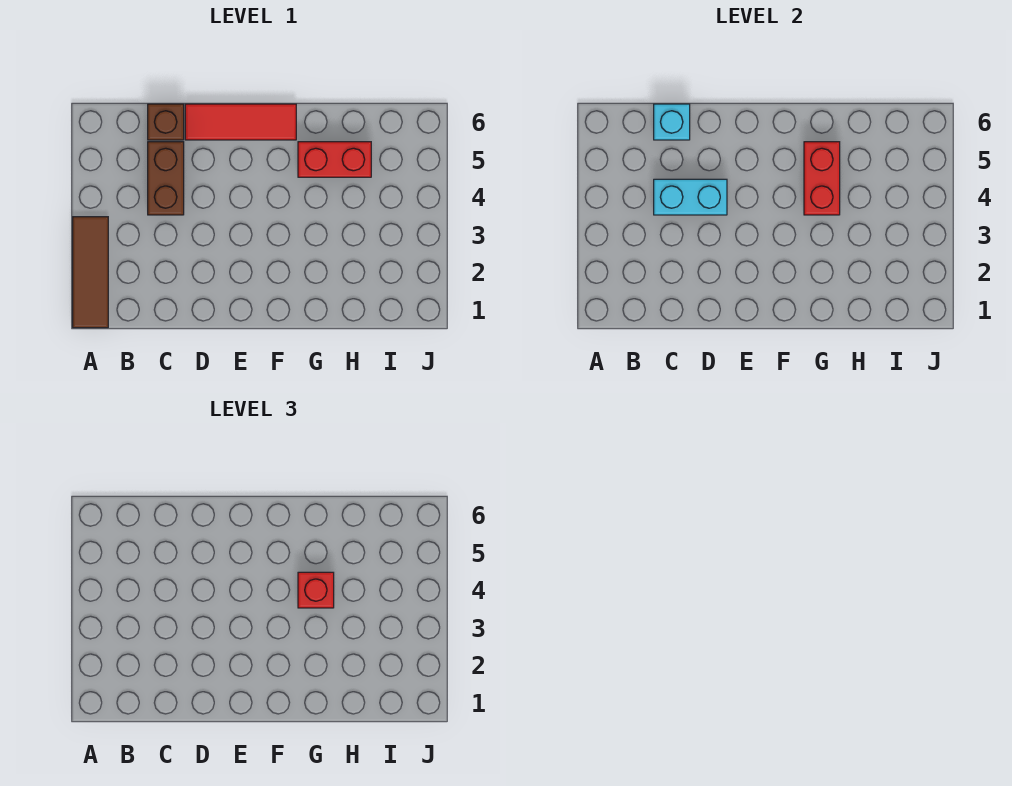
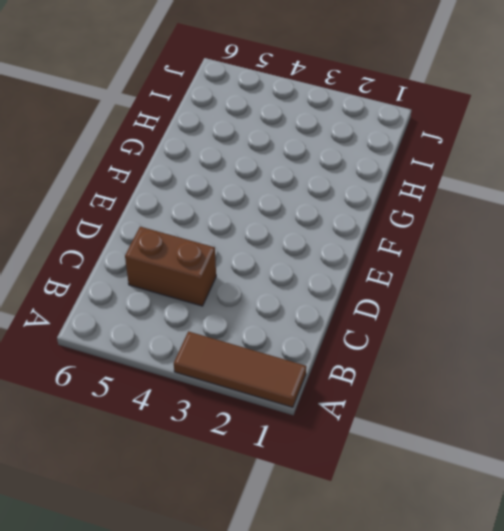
none -> brown brick C6 level 1
none -> red tile D6:F6 level 1

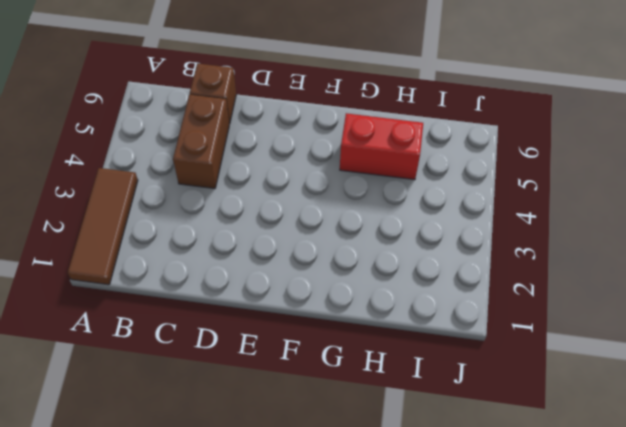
none -> red tile D6:F6 level 1
none -> cyan brick C4:D4 level 2

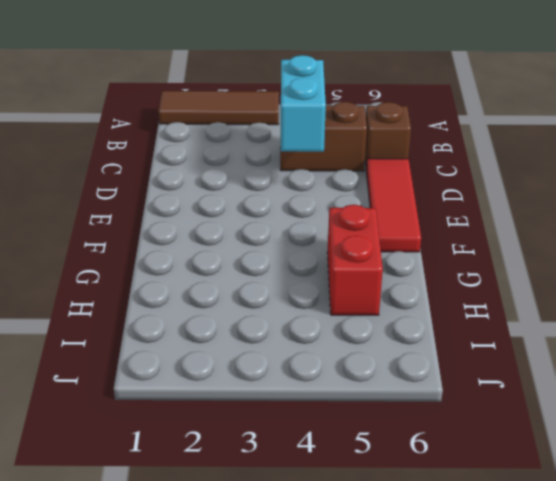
none -> cyan brick C6 level 2
none -> red brick G4:G5 level 2

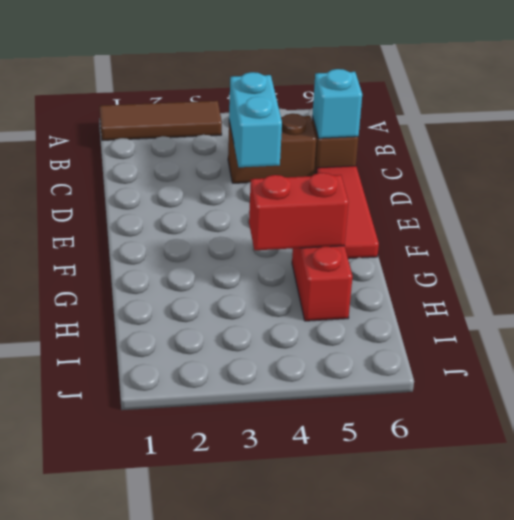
none -> red brick G4 level 3

